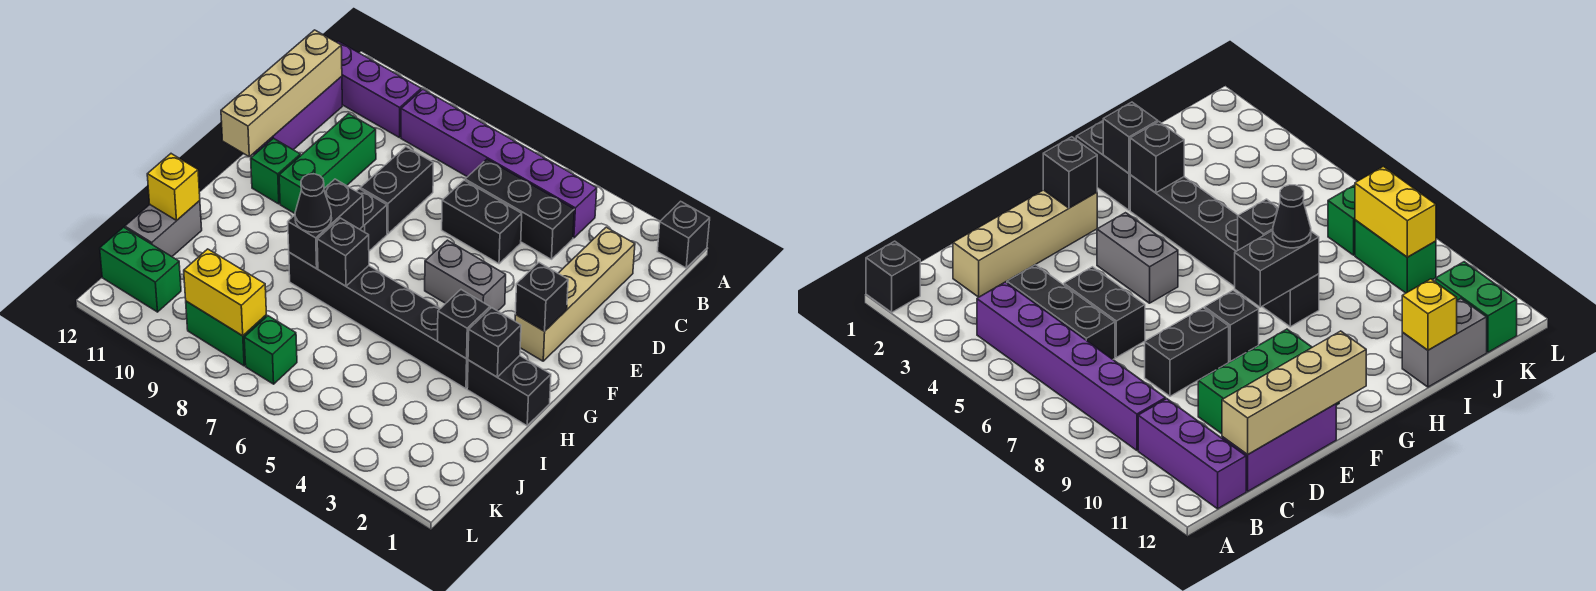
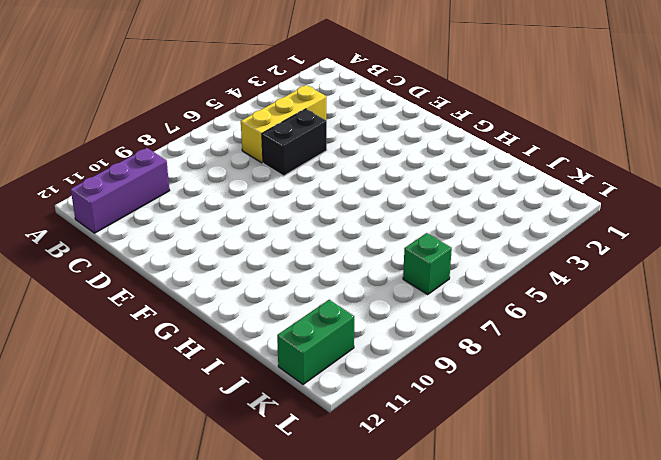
yellow brick C4:C6 level 1 -> black brick C4:C6 level 1
none -> black brick A1 level 1
none -> purple brick B4:B9 level 1
none -> tan brick C2:F2 level 1

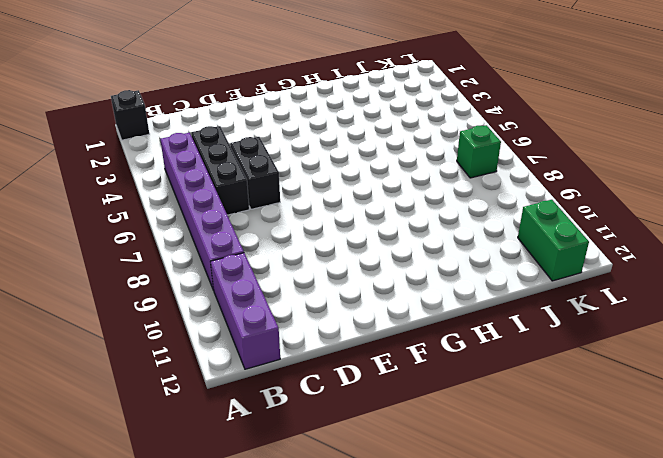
none -> tan brick C2:F2 level 1
none -> purple brick C12:E12 level 1
none -> black brick D8:E8 level 1

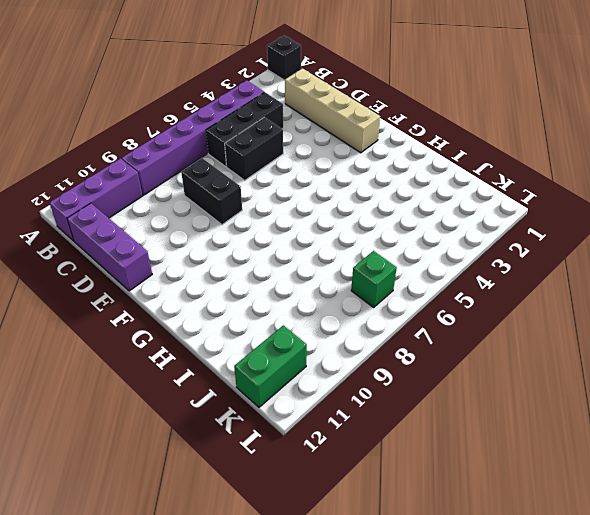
none -> green brick D10:F10 level 1
none -> grey brick F4:F5 level 1
none -> black brick F8 level 1

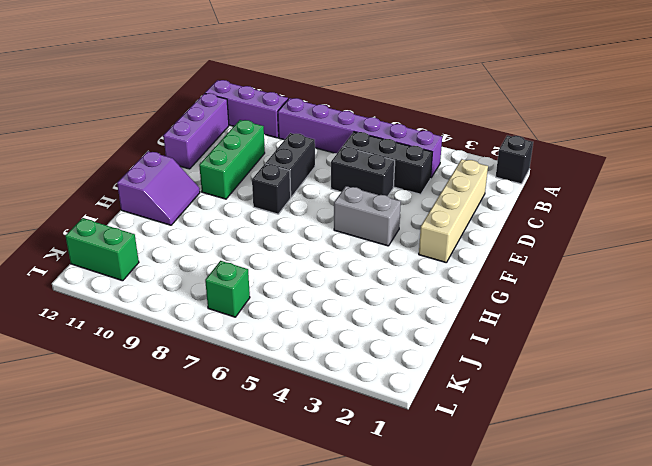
purple slope G11:H12 level 1 top 12 -> none
none -> green brick F11 level 1
none -> black brick H1:H2 level 1
none -> black brick H3:H8 level 1

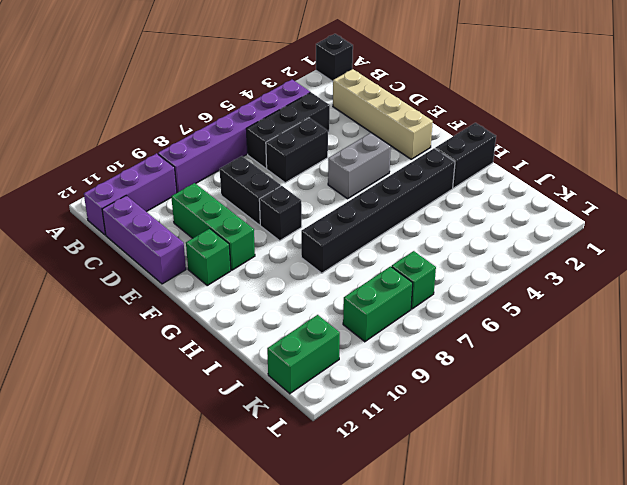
none -> grey brick I12:J12 level 1
none -> tan brick C12:F12 level 2
none -> black brick F2 level 2

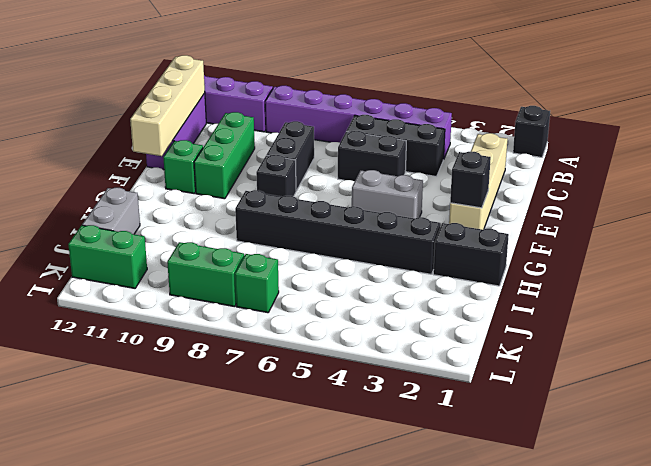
none -> black brick G8:H8 level 2
none -> black brick H2 level 2
none -> black brick H3 level 2

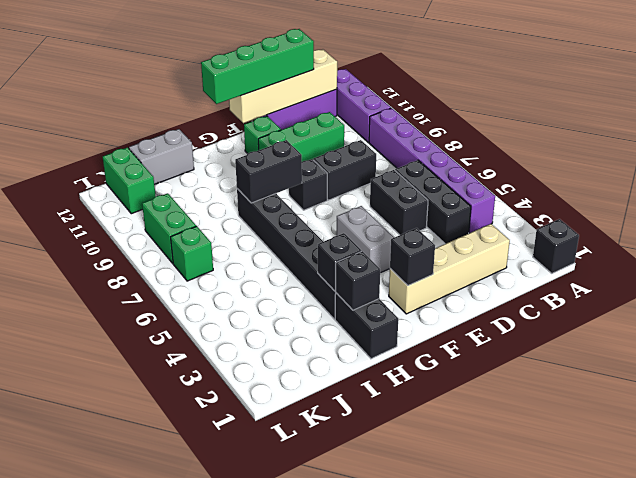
green brick D12:G12 level 3 -> none
none -> black brick H7 level 2
none -> yellow brick I12 level 2
none -> yellow brick K8:K9 level 2

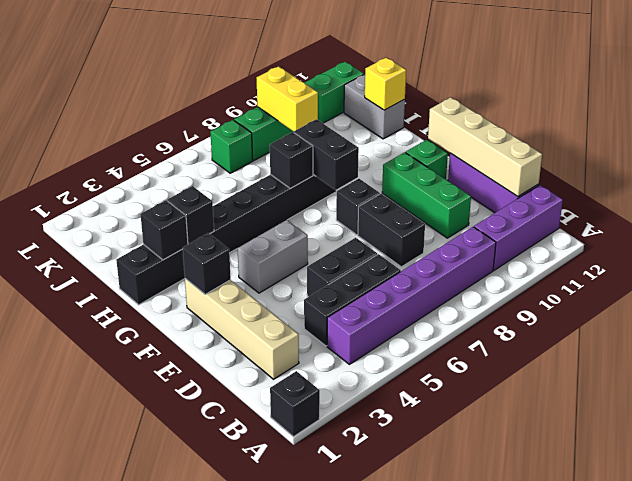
yellow brick J9:K9 level 2 -> yellow brick K8:K9 level 2
none -> black cone H8 level 3

